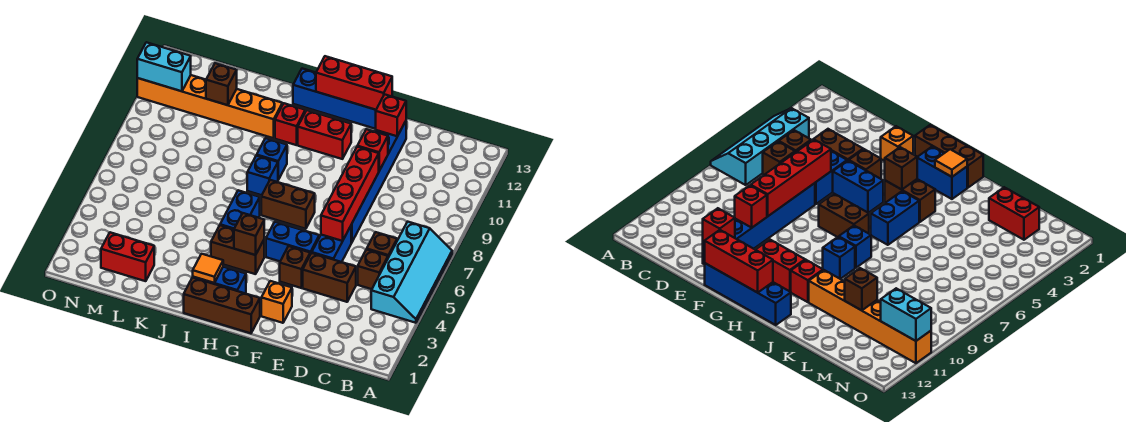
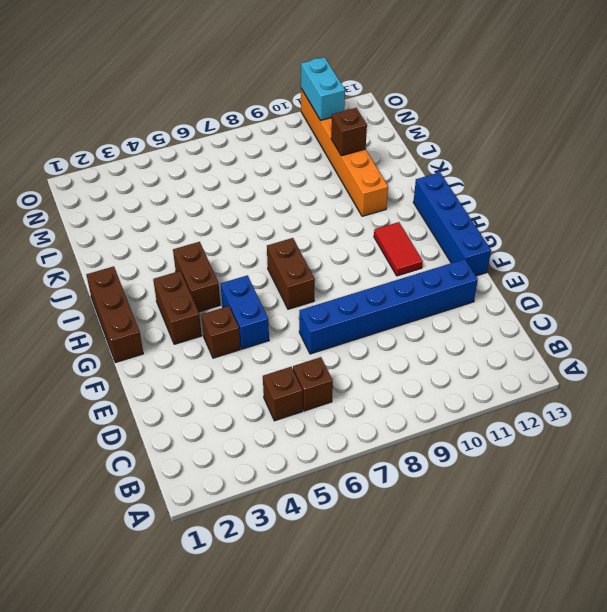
brown brick G3:H3 level 1 -> brown brick D4:E4 level 1
red tile G11:H11 level 1 -> red brick G11:H11 level 1
none -> cyan slope A4:B7 level 1 top B
none -> blue brick E5:E6 level 1
none -> orange brick F2 level 1

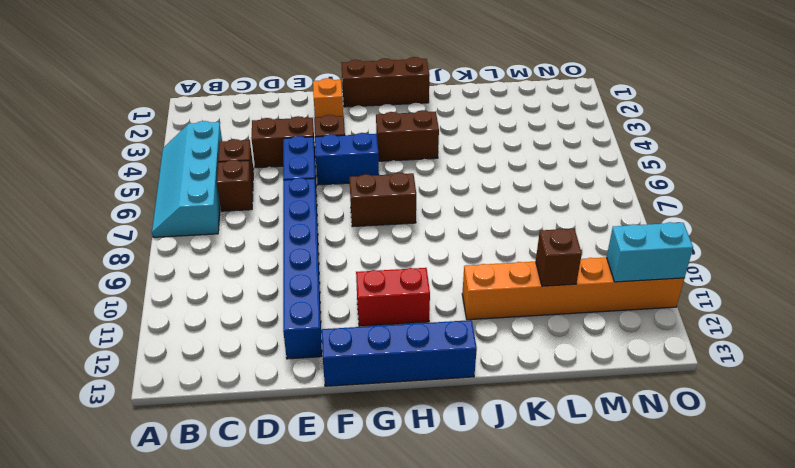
none -> blue brick H2:I2 level 1
none -> blue brick I5:I6 level 1
none -> blue brick I8 level 1

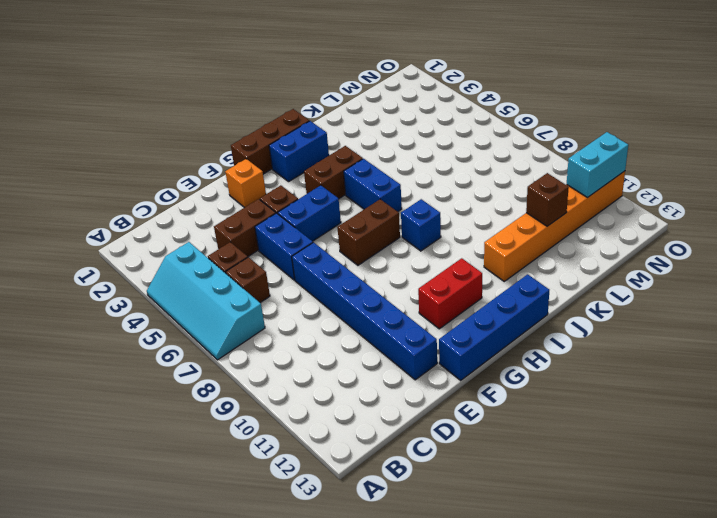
none -> blue brick I9 level 1
none -> red brick I11 level 1
none -> red brick L2:M2 level 1

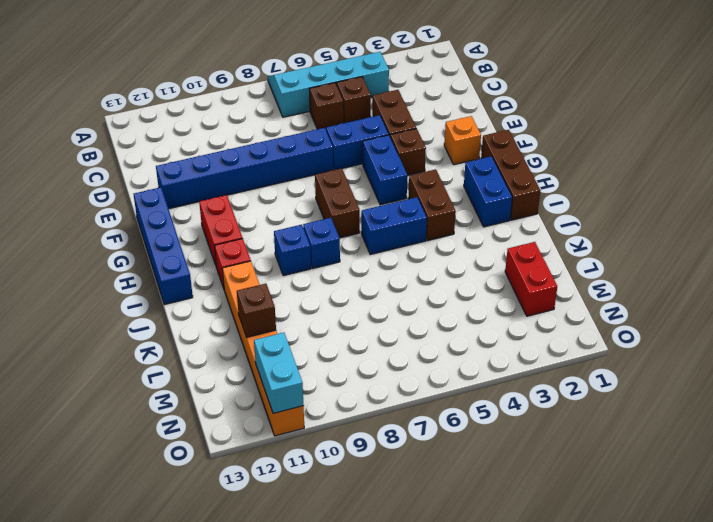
none -> red brick E6:E9 level 2
none -> red brick E10 level 2
none -> red brick E12 level 2

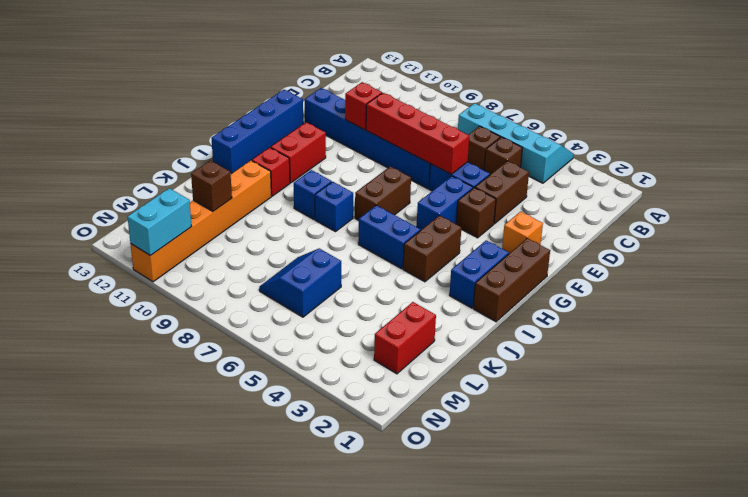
blue slope L6:M7 level 1 top 6 -> none
none -> red brick E12 level 2
none -> red brick F13:H13 level 2
none -> brown brick H4 level 2

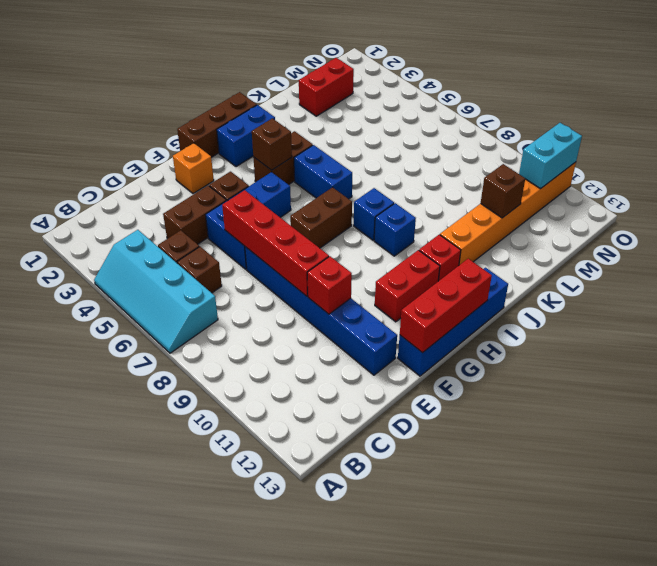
none -> red brick E12 level 2
none -> orange tile I2 level 2

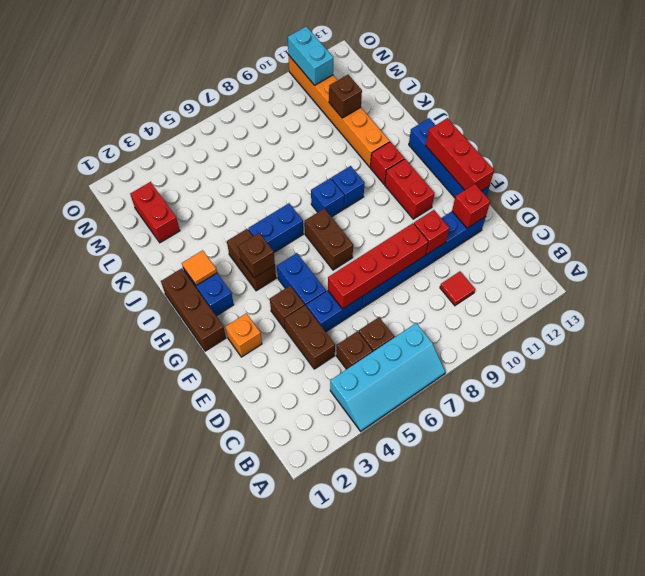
red tile C10 level 1 -> none

